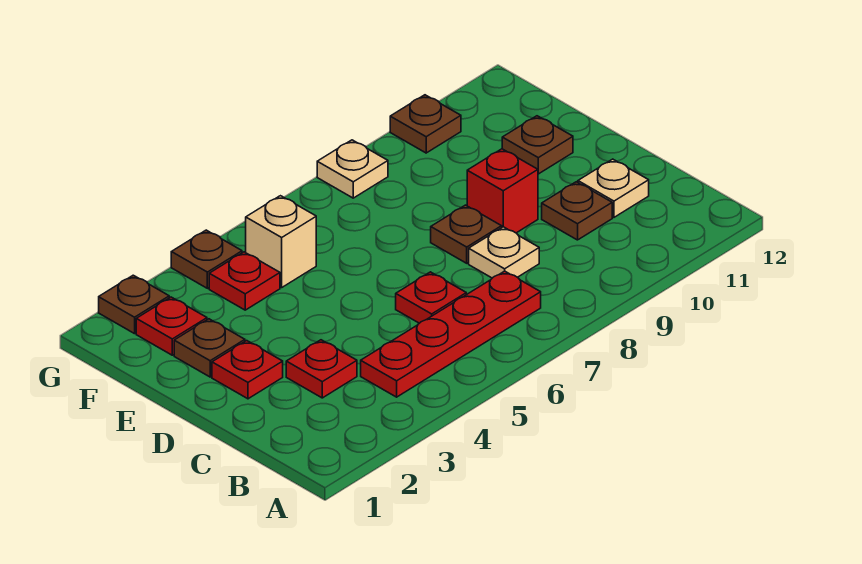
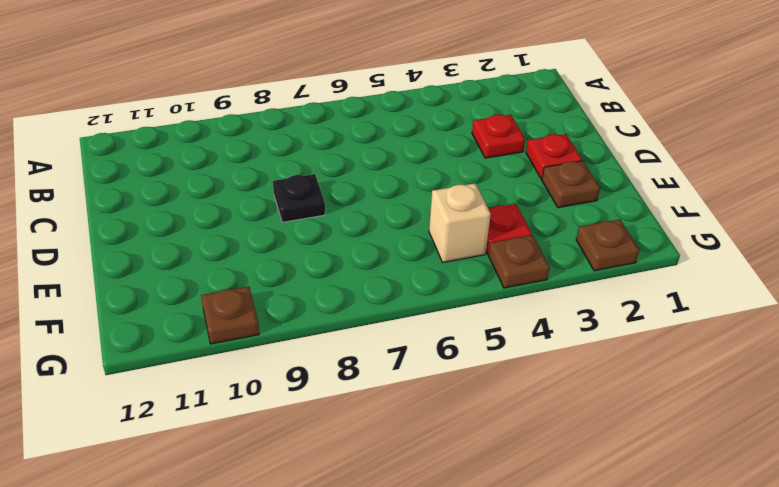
black plate D8 level 1 -> brown plate D8 level 1
none -> red plate B4:B7 level 1
none -> red plate C6 level 1
none -> tan plate C8 level 1

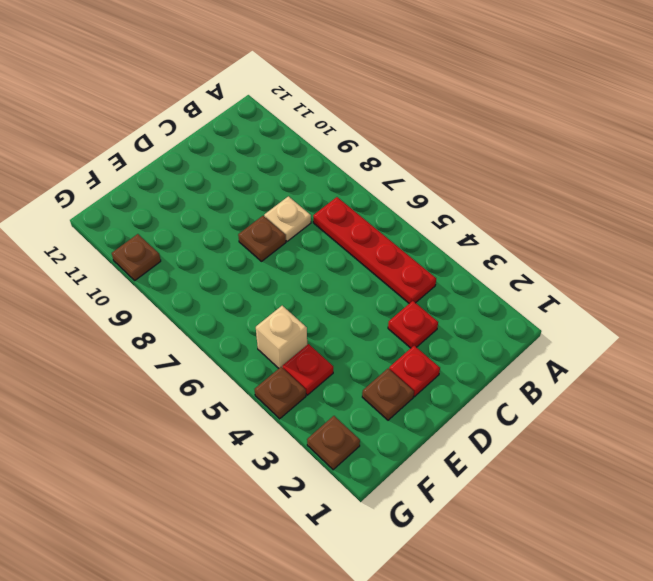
none -> red plate C6 level 1
none -> brown plate C10 level 1
none -> tan plate C11 level 1

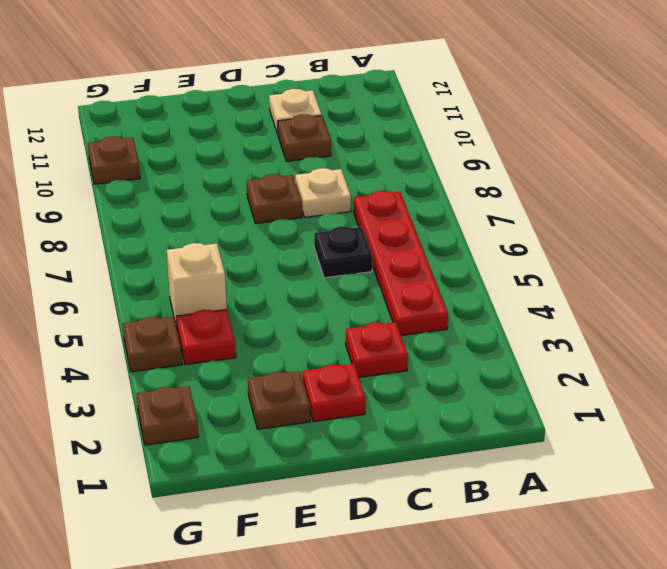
black plate C6 level 1 -> red plate C6 level 1
none -> red brick D9 level 1
none -> brown plate E11 level 1
none -> red plate F2 level 1

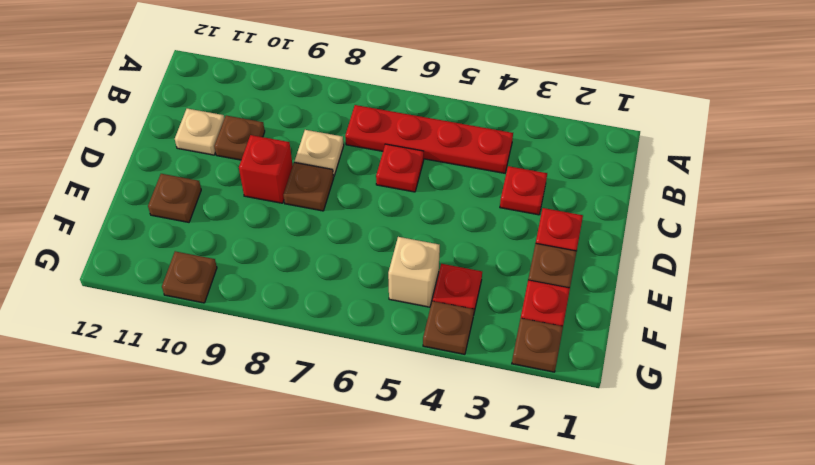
none -> tan plate G8 level 1

